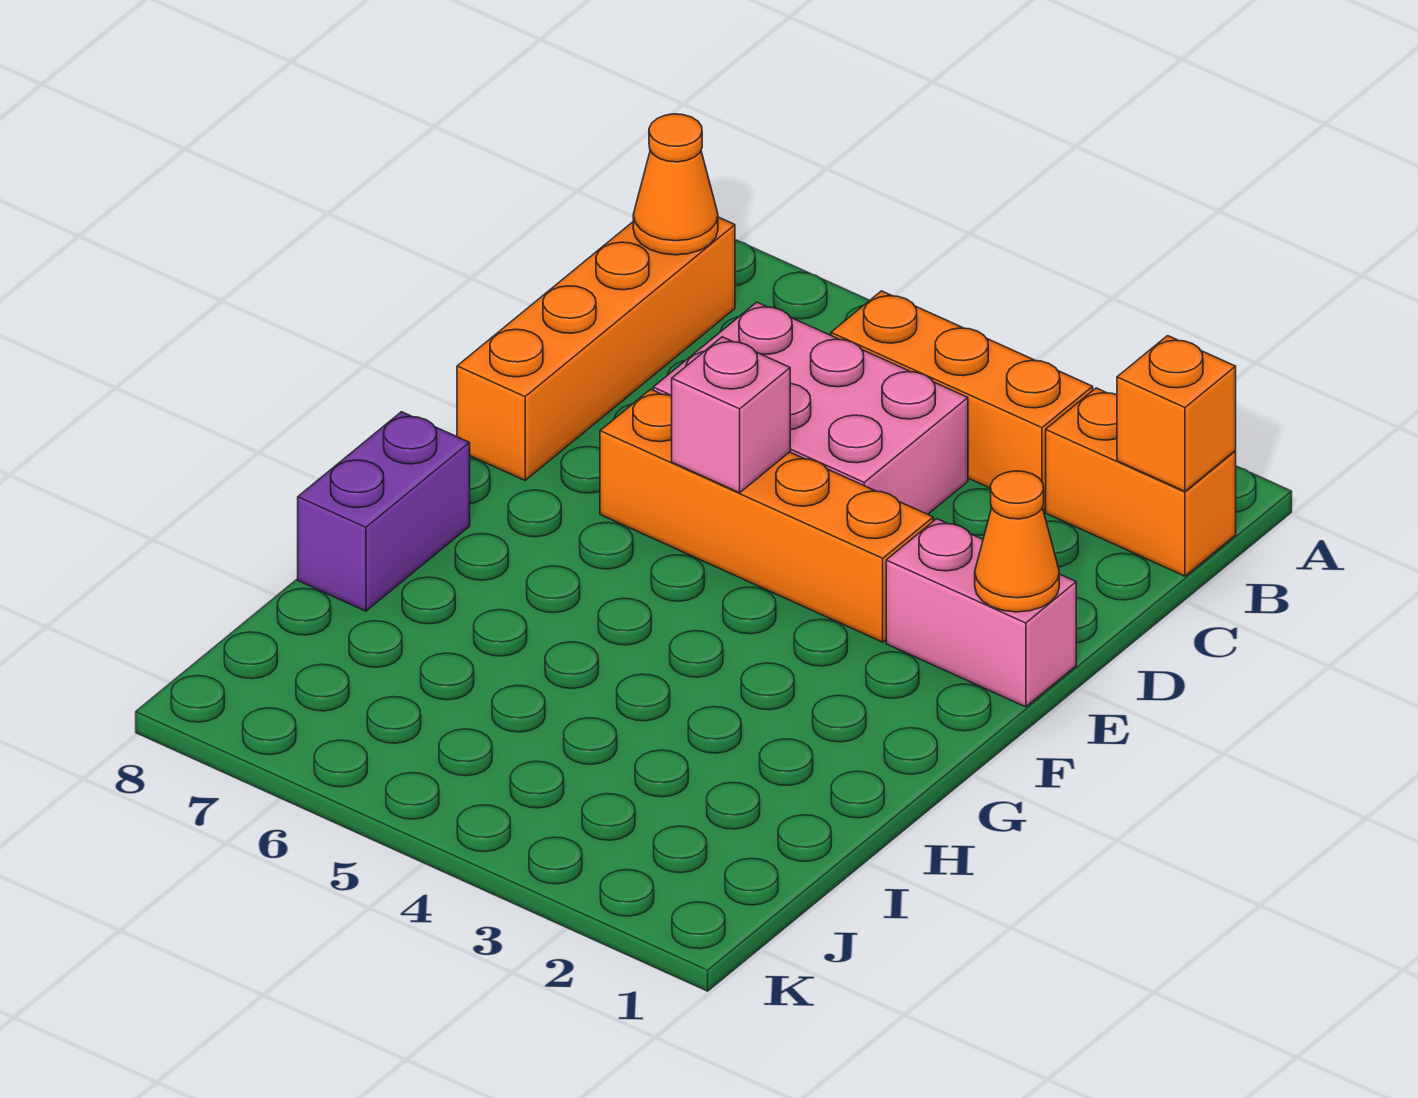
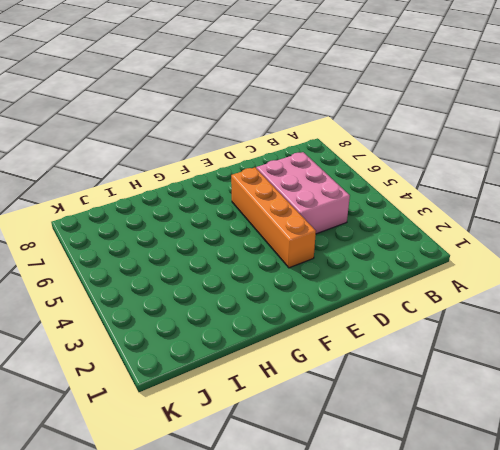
none -> orange brick B1:B2 level 1
none -> orange brick B3:B5 level 1

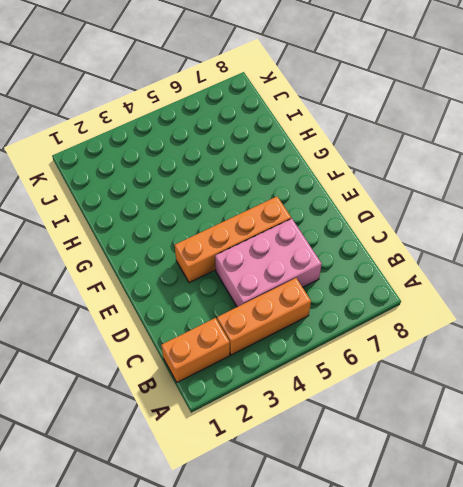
none -> orange brick B8:E8 level 1
none -> pink brick E1:E2 level 1

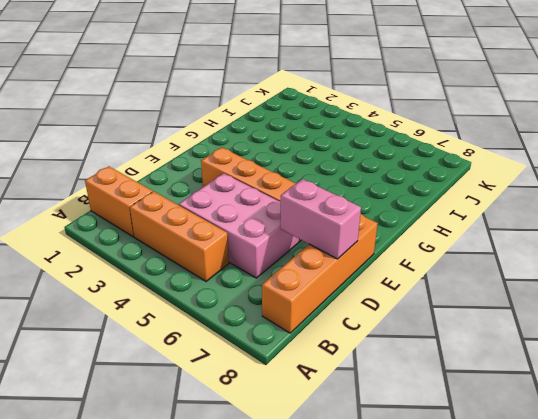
pink brick D7:D8 level 2 -> pink brick E1:E2 level 1
none -> purple brick G8:H8 level 1
none -> orange brick B1 level 2

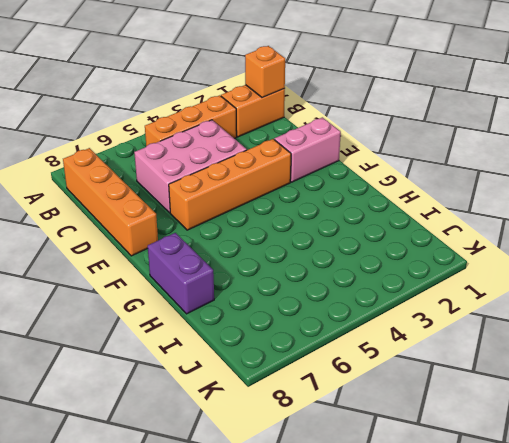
none -> orange cone B8 level 2
none -> orange cone E1 level 2

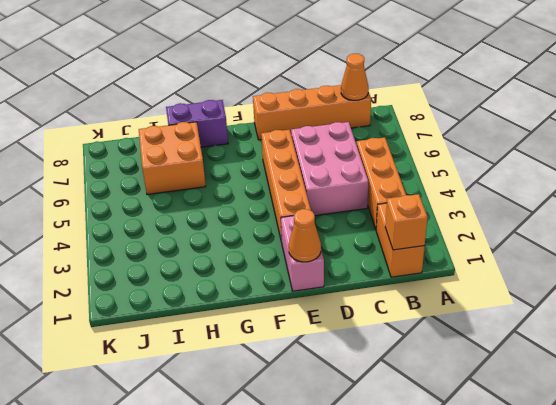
orange brick H6:I7 level 1 -> none
none -> pink brick E5 level 2

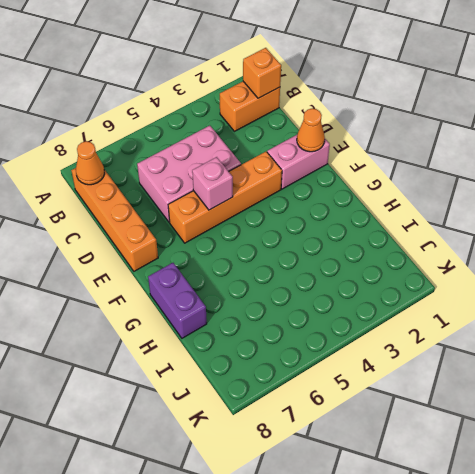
none -> orange brick B3:B5 level 1

